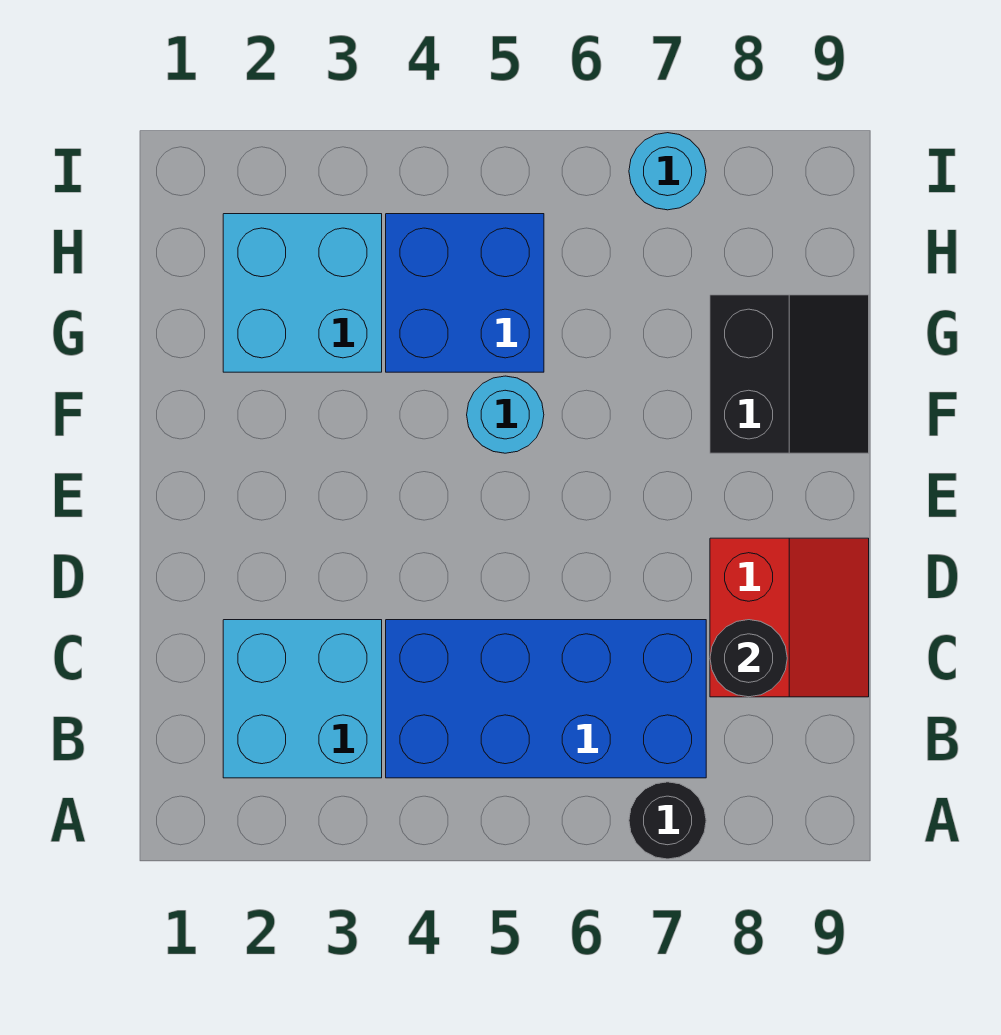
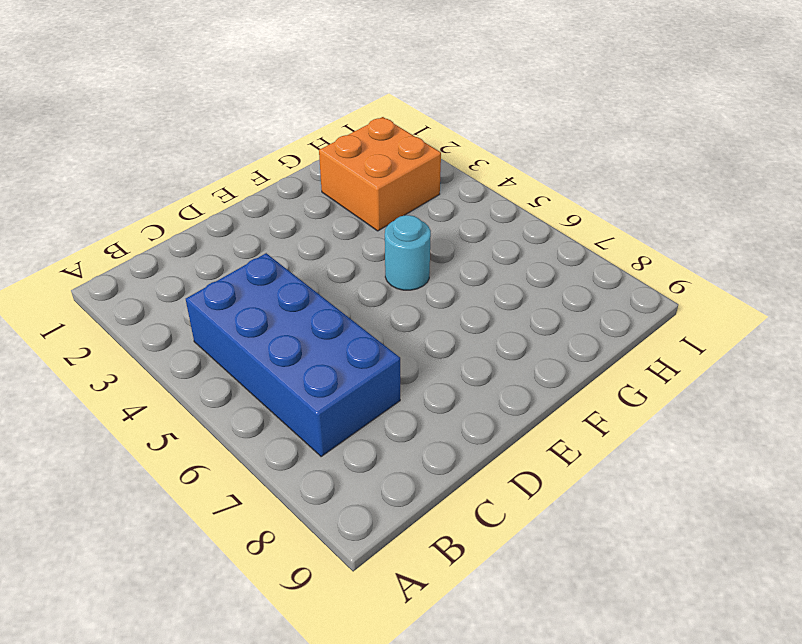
orange brick G2:H3 level 1 -> cyan brick G2:H3 level 1
none -> black round brick A7 level 1
none -> cyan brick B2:C3 level 1

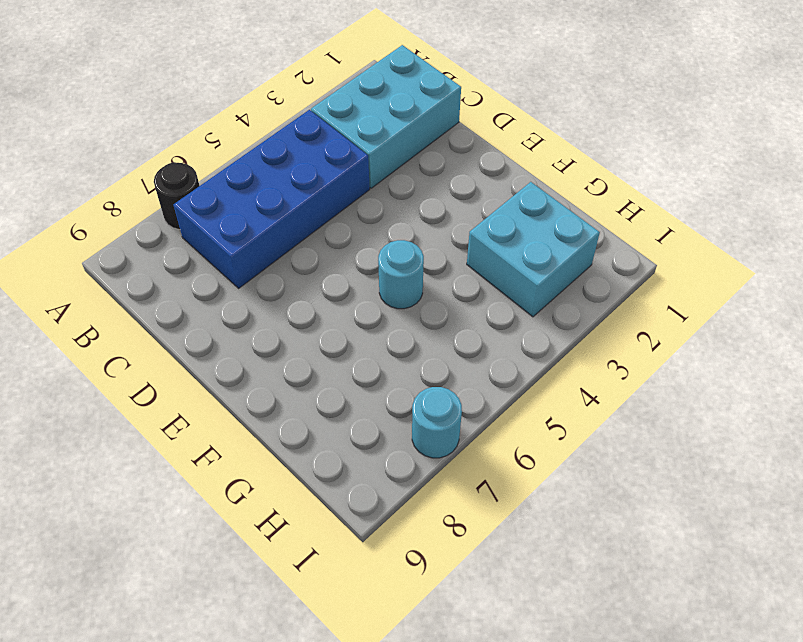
cyan brick B1:C3 level 1 -> cyan brick B2:C3 level 1
none -> red slope C8:D9 level 1 top 8
none -> black slope F8:G9 level 1 top 8

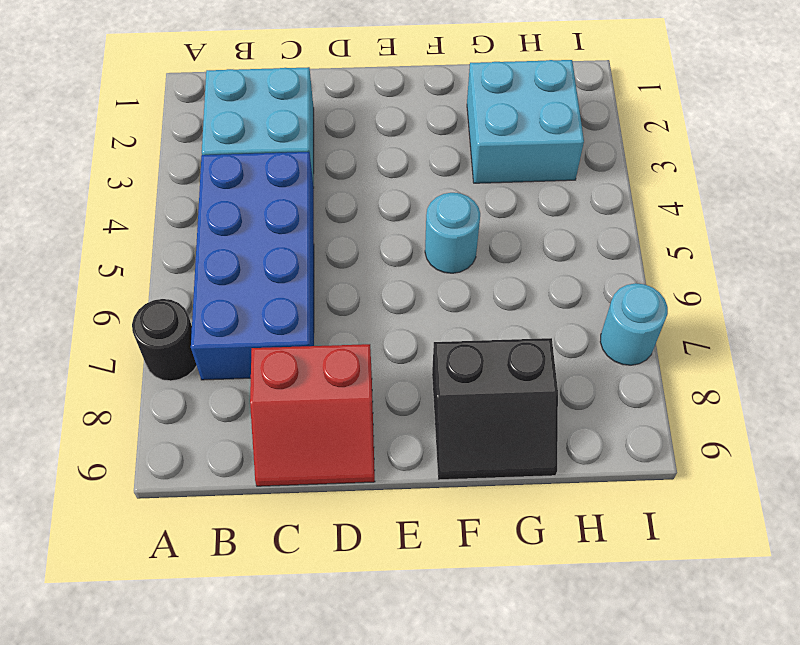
none -> blue brick G4:H5 level 1
none -> black round brick C8 level 2

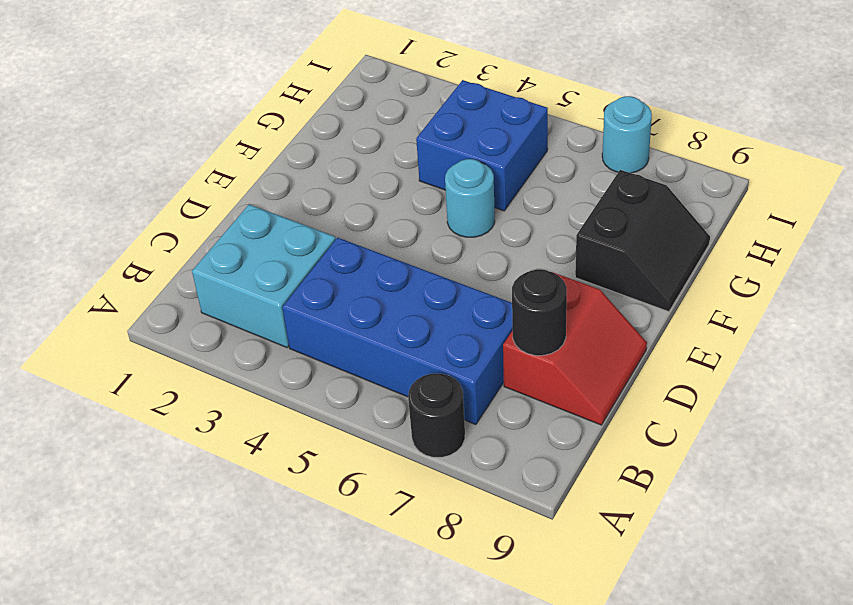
none -> cyan brick G2:H3 level 1

